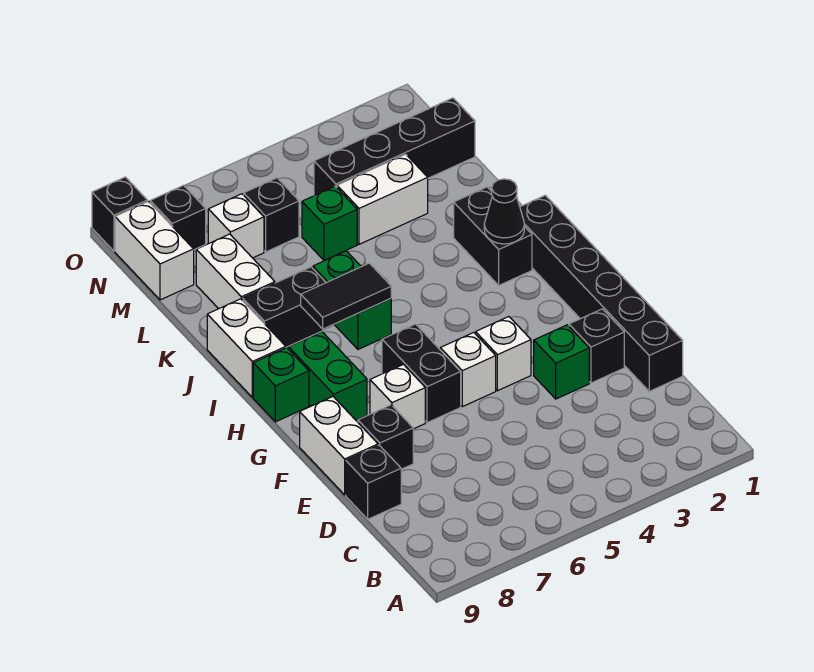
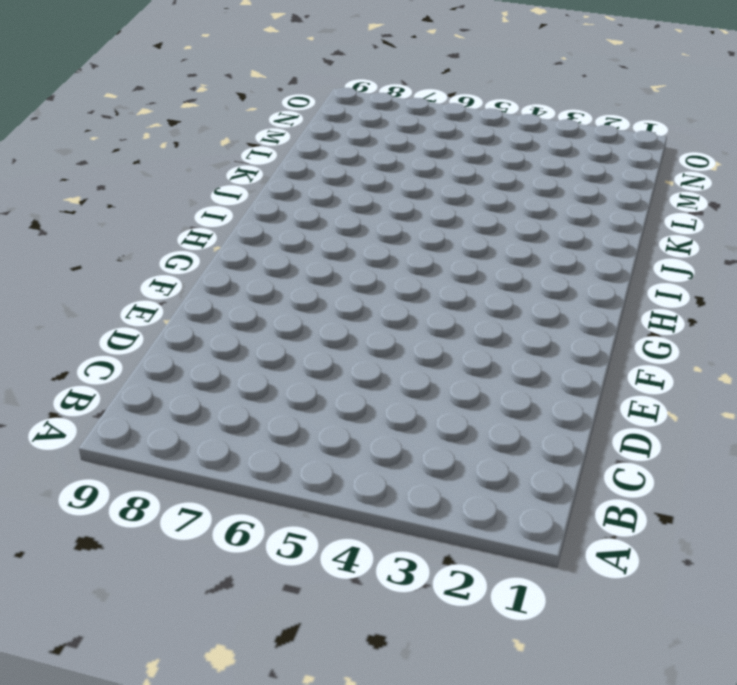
none -> black brick D1:I1 level 1
none -> black brick D9 level 1
none -> black brick E2 level 1

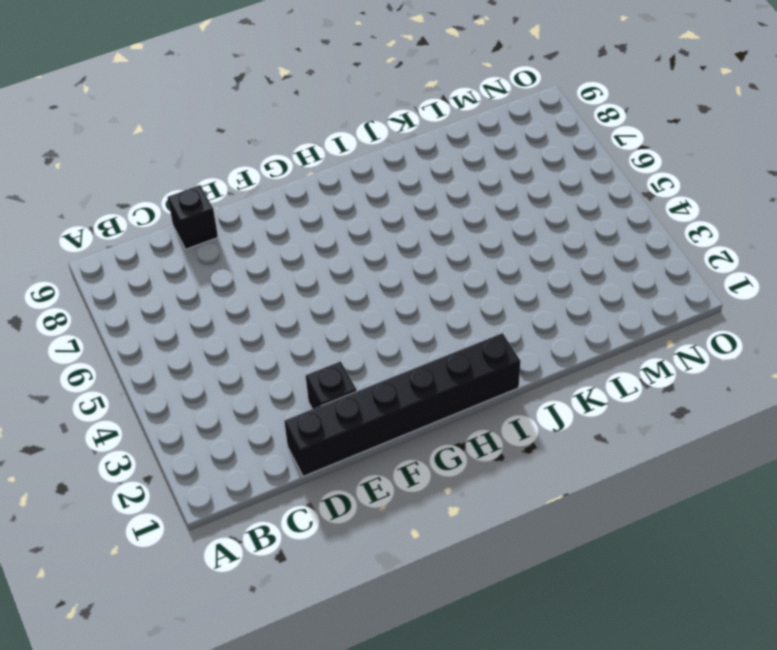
none -> green brick E3 level 1
none -> black brick E8 level 1
none -> white brick E9:F9 level 1

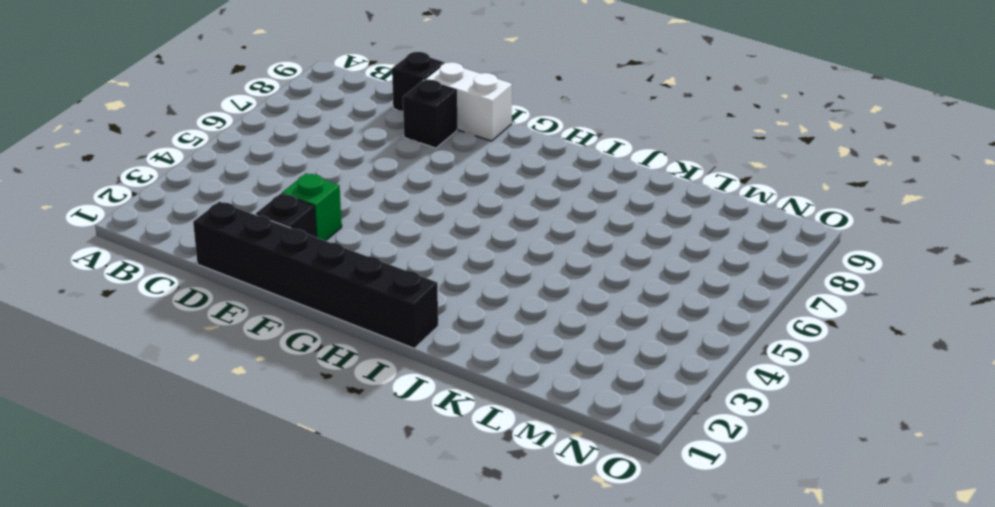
none -> white brick F4 level 1
none -> white brick F5 level 1
none -> black brick F6:G6 level 1

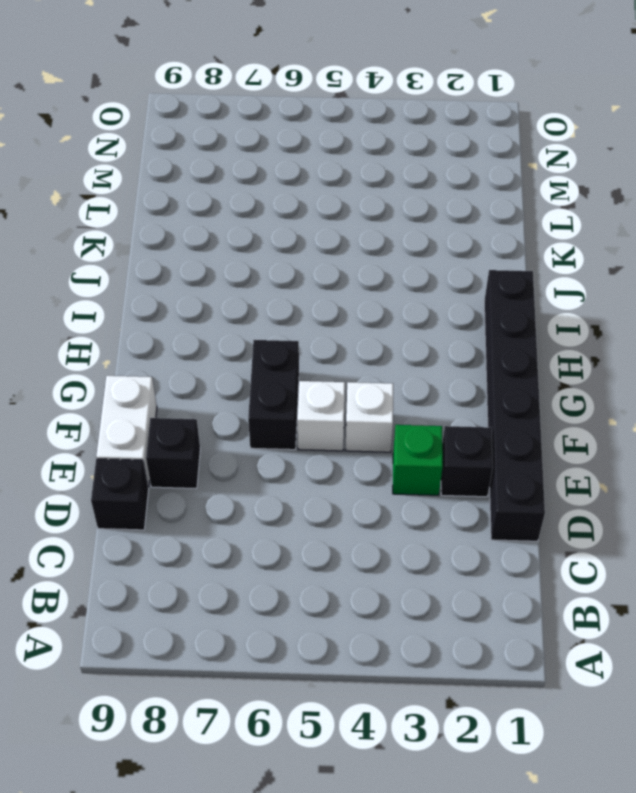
none -> white brick F7 level 1
none -> green brick G8:H8 level 1
none -> green brick H9 level 1

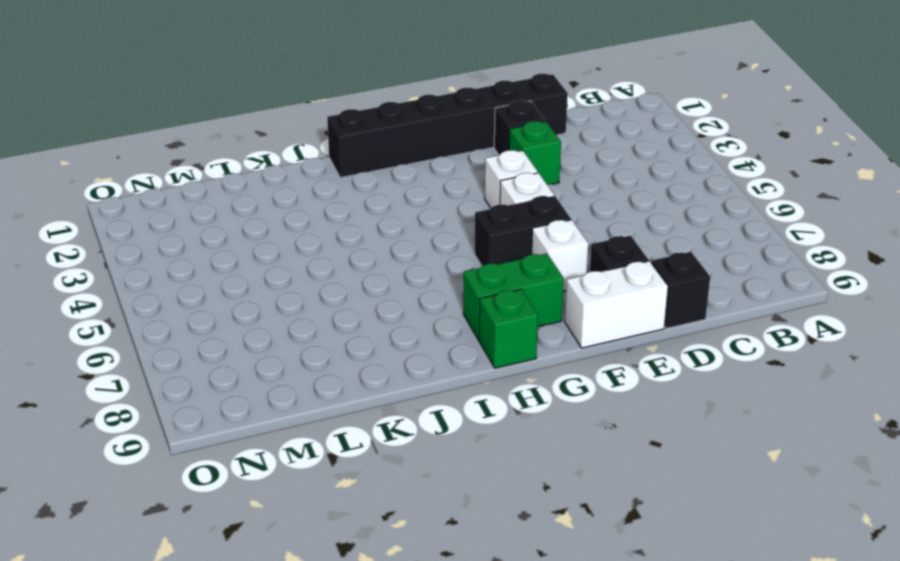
none -> black brick I2:J2 level 1
none -> green brick I6:J6 level 1
none -> white brick I9:J9 level 1

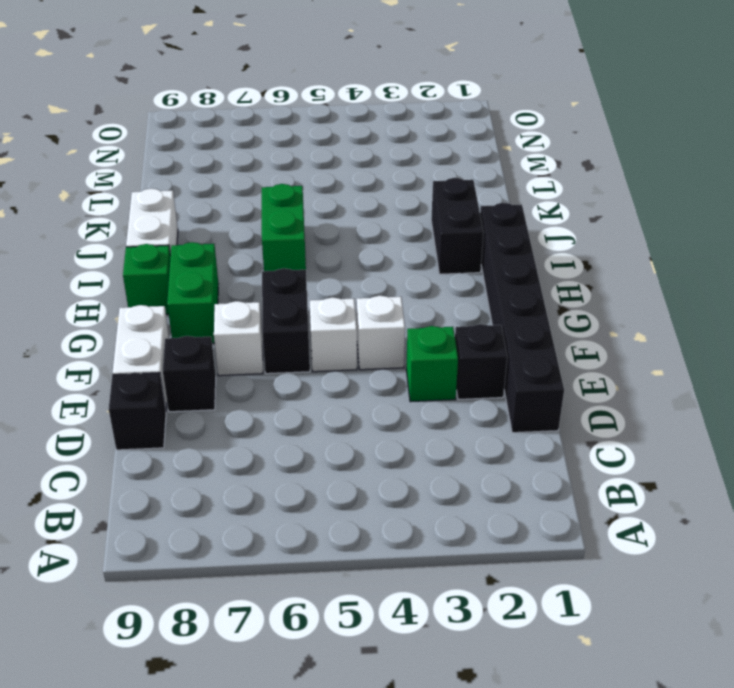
none -> black brick J7:J8 level 1
none -> white brick K8:L8 level 1
none -> white brick L3:L4 level 1

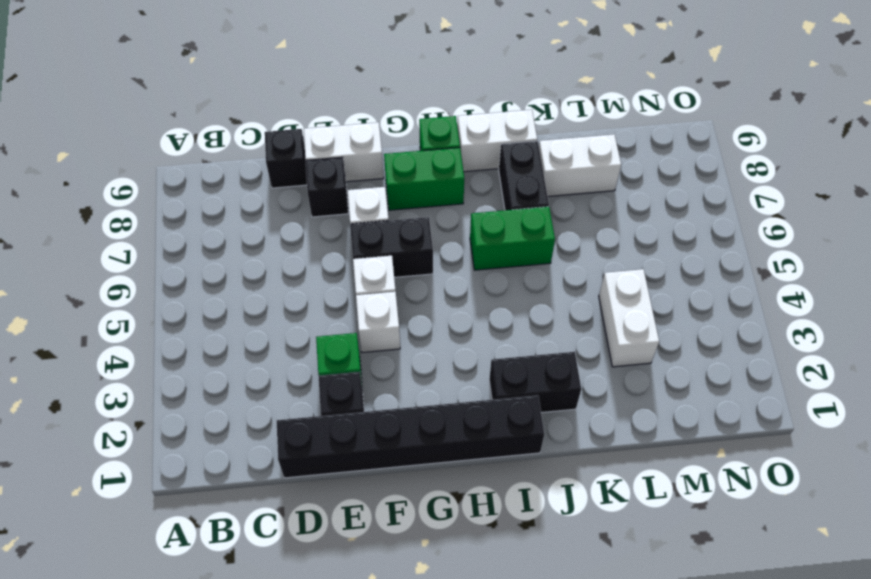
none -> green brick L5 level 1
none -> black brick M1:M4 level 1
none -> black brick M6 level 1

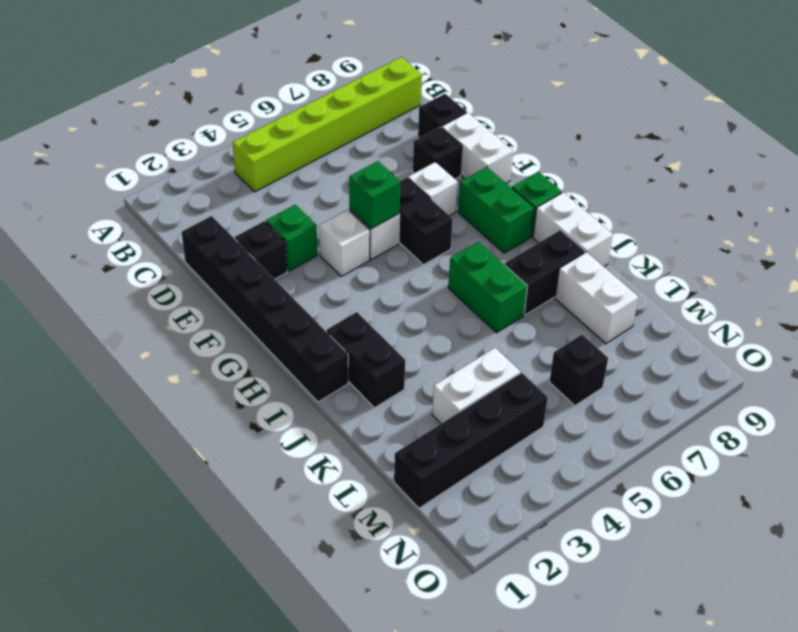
lime brick B4:B9 level 1 -> none
green brick F5 level 2 -> green brick L5 level 1
none -> white brick M7 level 1
none -> white brick M9:N9 level 1
none -> black brick N8 level 1

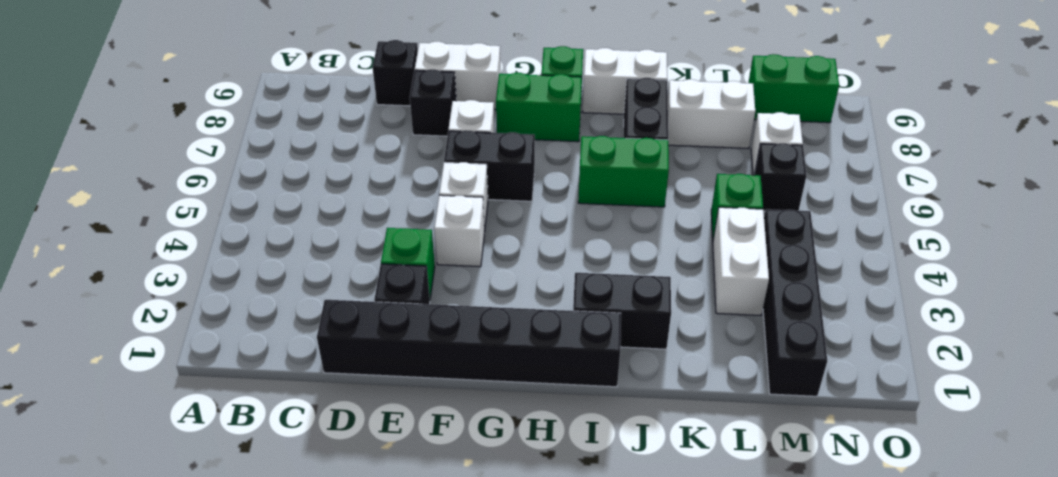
green brick M9:N9 level 1 -> white brick M9:N9 level 1
none -> black brick N8 level 1
none -> black brick O9 level 1
none -> black cone I2 level 2

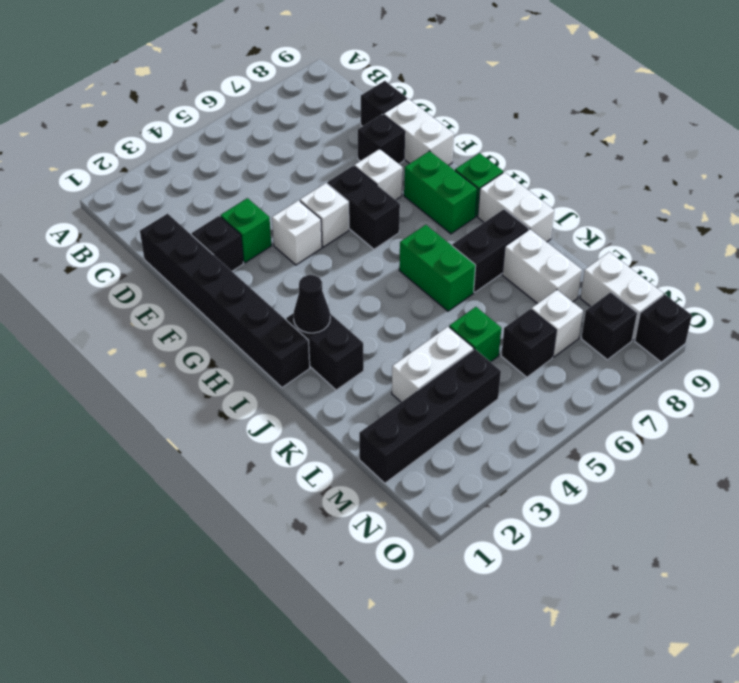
none -> black tile I6:I7 level 2

